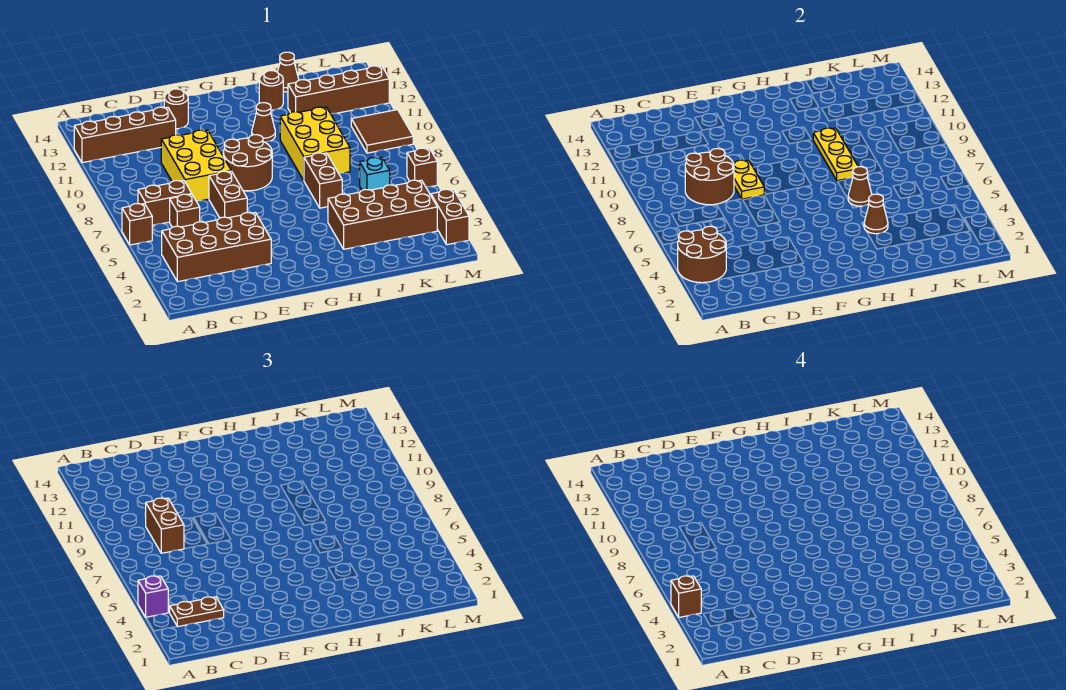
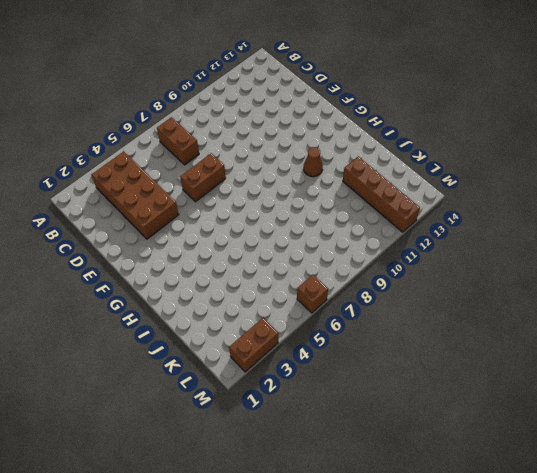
none -> brown brick A6 level 1
none -> brown brick A12:D12 level 1
none -> brown brick C6 level 1
none -> yellow brick D8:E10 level 1

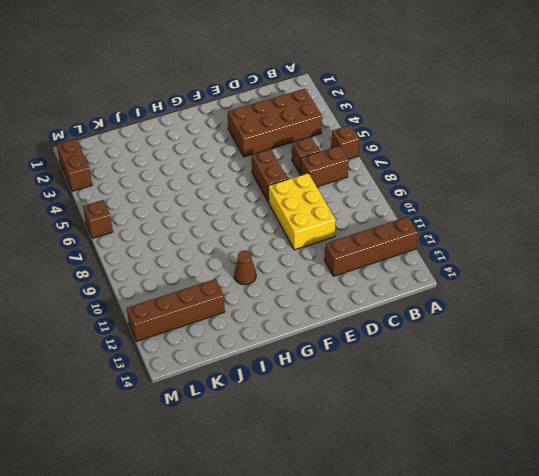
none -> brown round brick E13 level 1
none -> brown round brick F8:G9 level 1
none -> brown brick I3:L4 level 1
none -> brown brick I6:I7 level 1

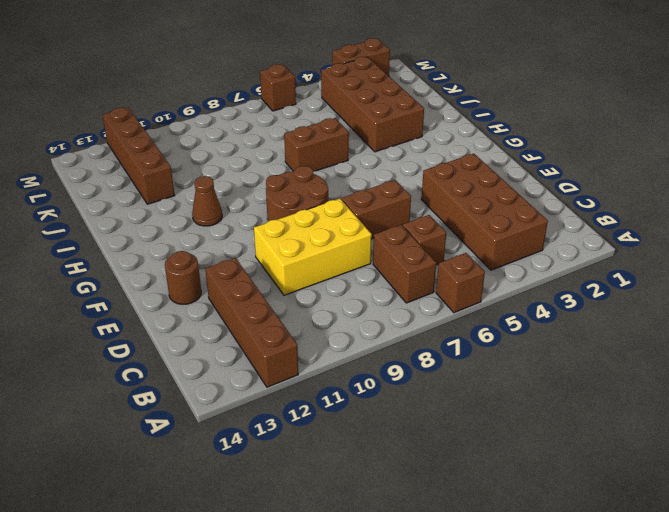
none -> yellow brick I8:J10 level 1
none -> brown round brick I13 level 1
none -> brown cone J14 level 1
none -> cyan brick K6 level 1

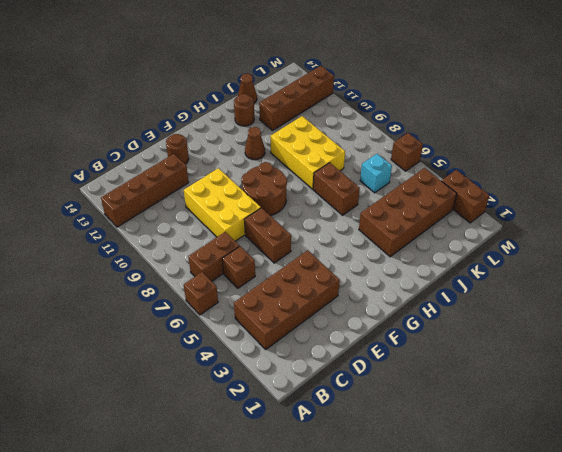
none -> brown tile L9:M10 level 1
none -> brown round brick A3:B4 level 2
none -> brown round brick C8:D9 level 2
none -> yellow plate E8:E9 level 2

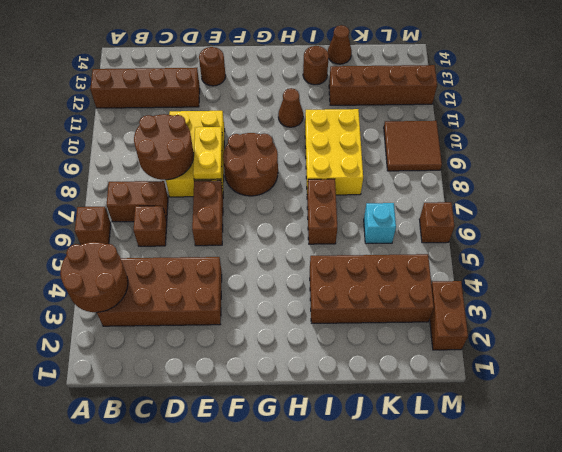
none -> brown cone I4 level 2
none -> brown cone I6 level 2
none -> yellow plate I8:I10 level 2
none -> purple brick A4 level 3

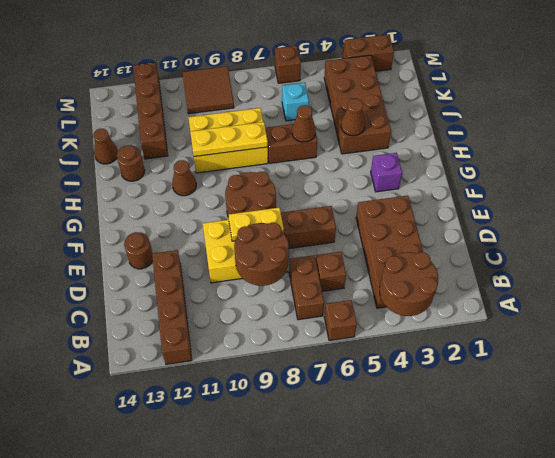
purple brick G3 level 1 -> purple brick A4 level 3
none -> brown plate B3:C3 level 3
none -> brown brick C8:C9 level 3
none -> brown brick A4 level 4

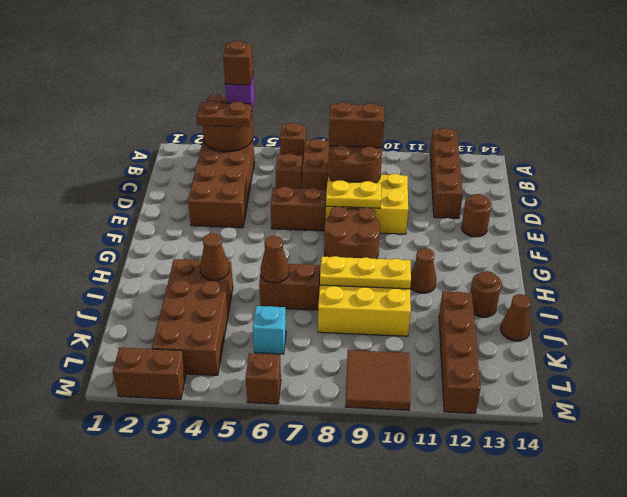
brown plate B3:B4 level 3 -> brown plate B3:C3 level 3

